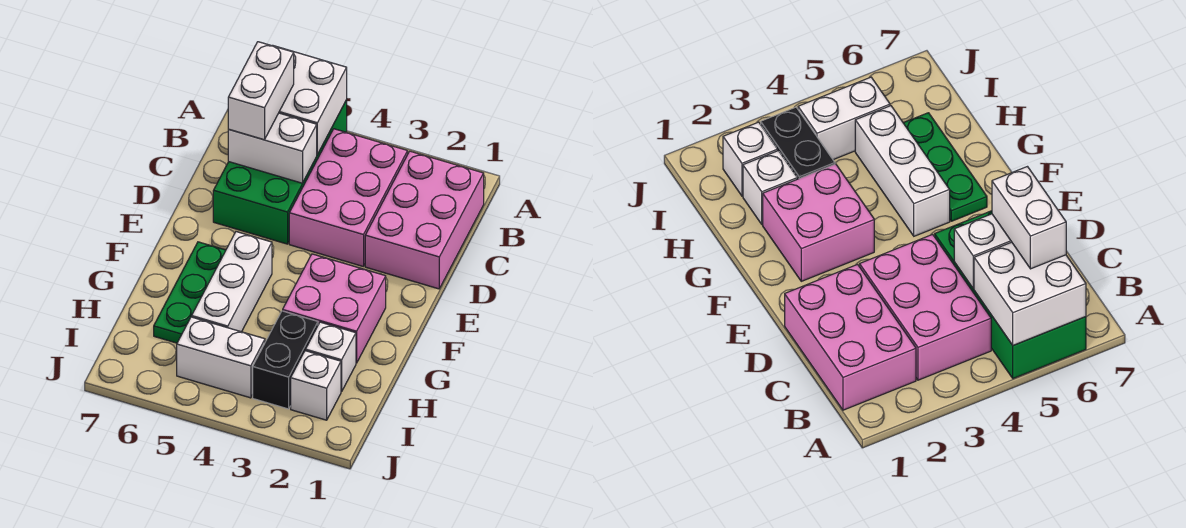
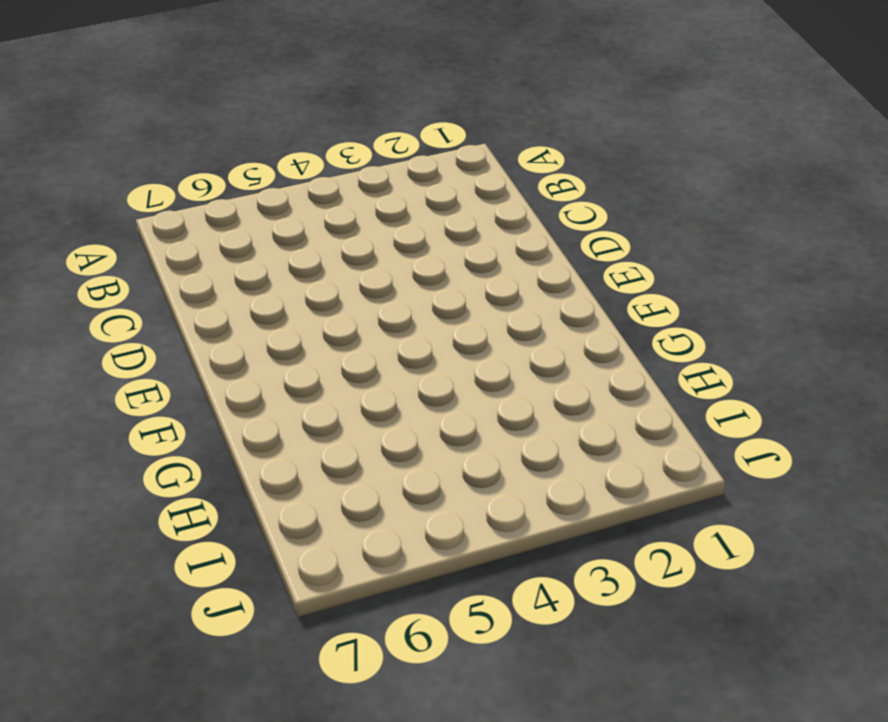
none -> green brick A5:D6 level 1
none -> pink brick B1:D2 level 1
none -> pink brick B3:D4 level 1

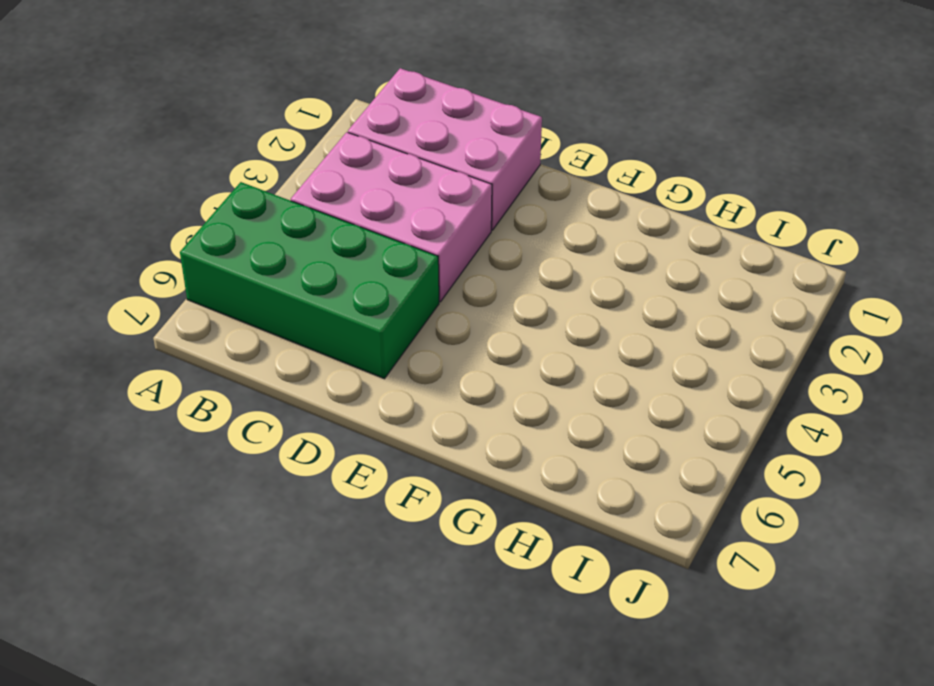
none -> pink brick F2:G3 level 1
none -> white brick F5:H5 level 1
none -> green plate F6:H6 level 1

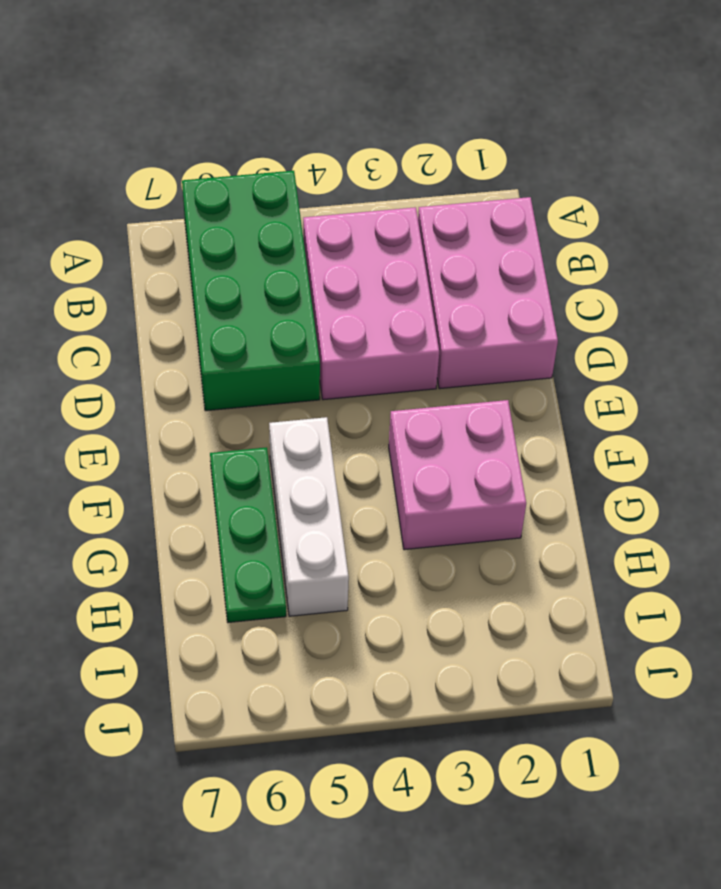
none -> white brick H2 level 1
none -> black brick H3:I3 level 1
none -> white brick I2 level 1

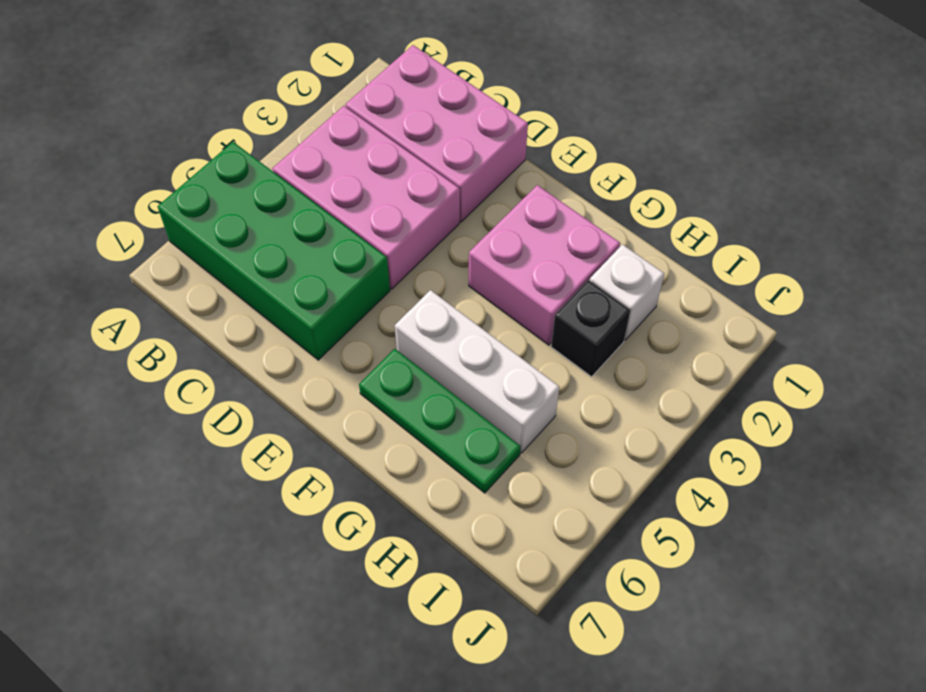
black brick H3 level 1 -> black brick H3:I3 level 1
none -> white brick I2 level 1
none -> white brick I4:I5 level 1
none -> white brick A5:B6 level 2

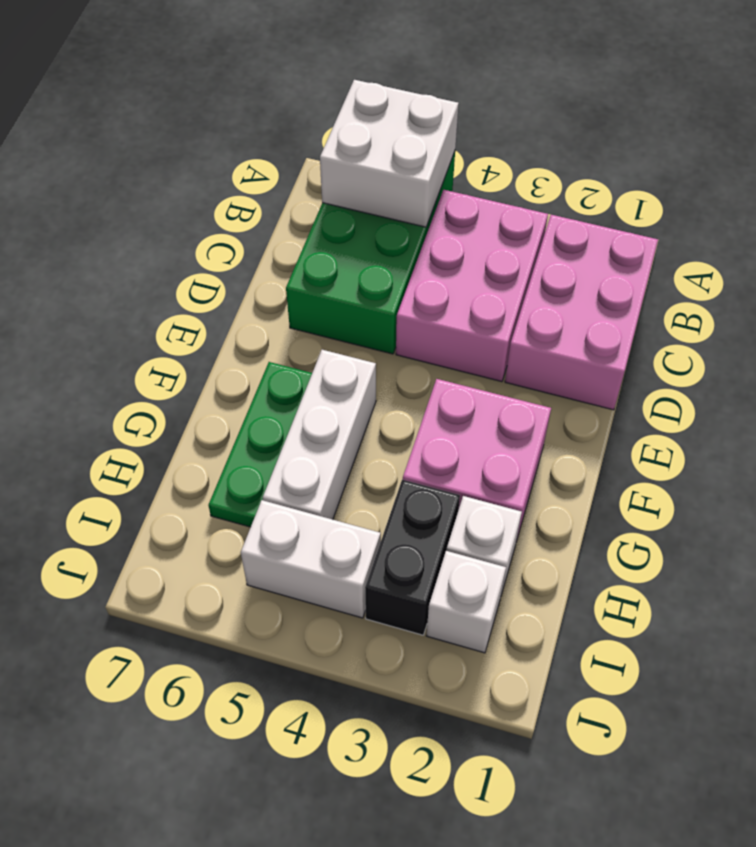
none -> white brick C5:C6 level 2
none -> white brick B6:C6 level 3

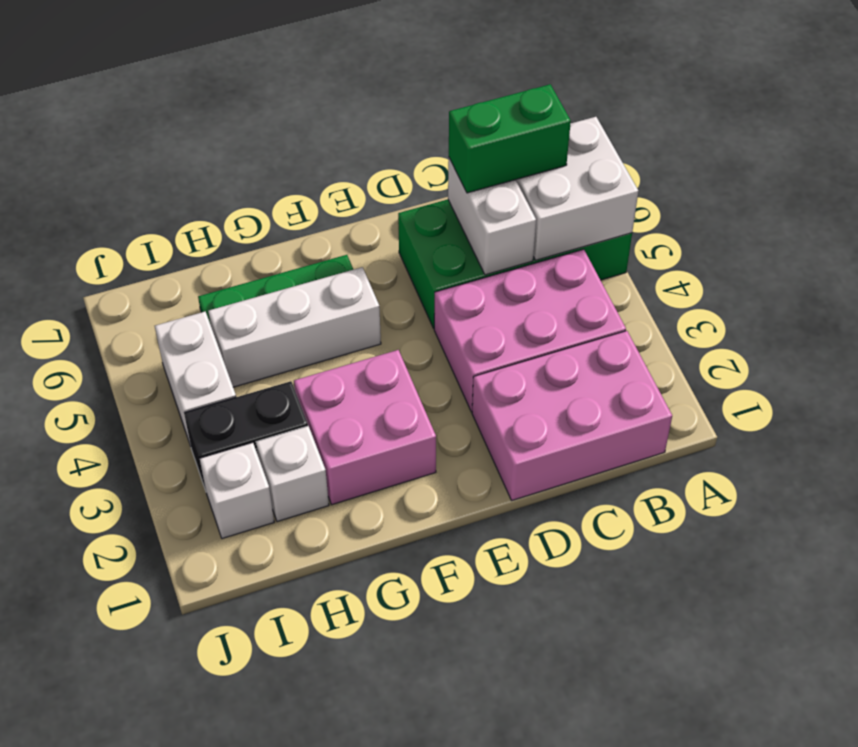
green brick B6:C6 level 3 -> white brick B6:C6 level 3

